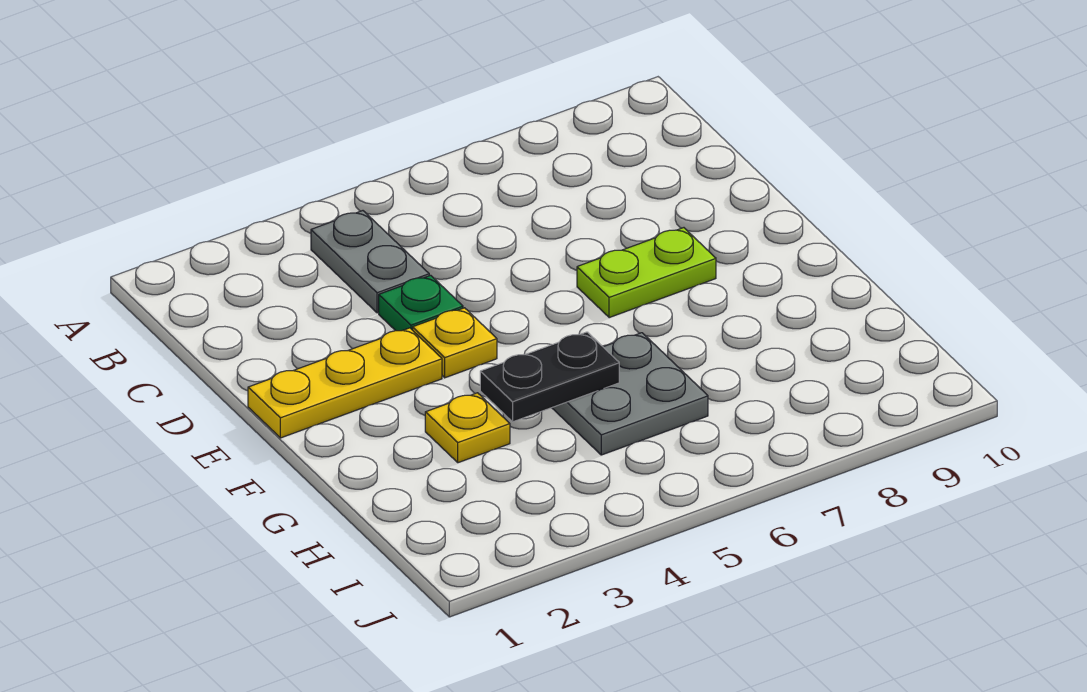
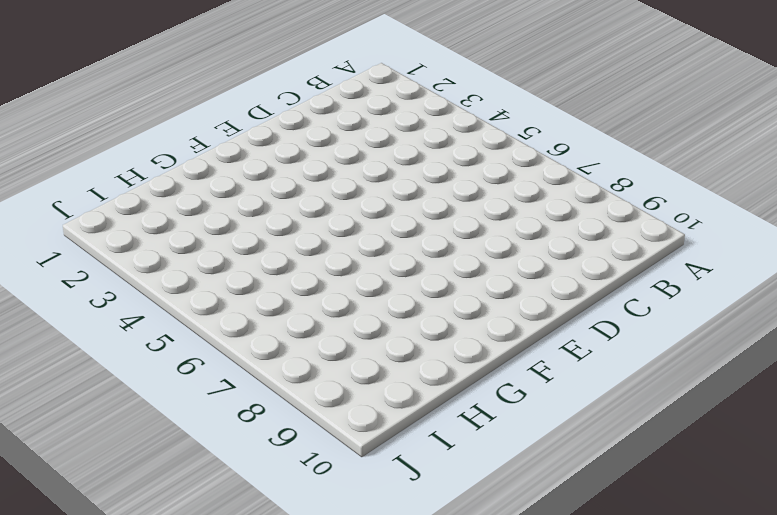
none -> grey plate B4:C4 level 1
none -> green plate D4 level 1

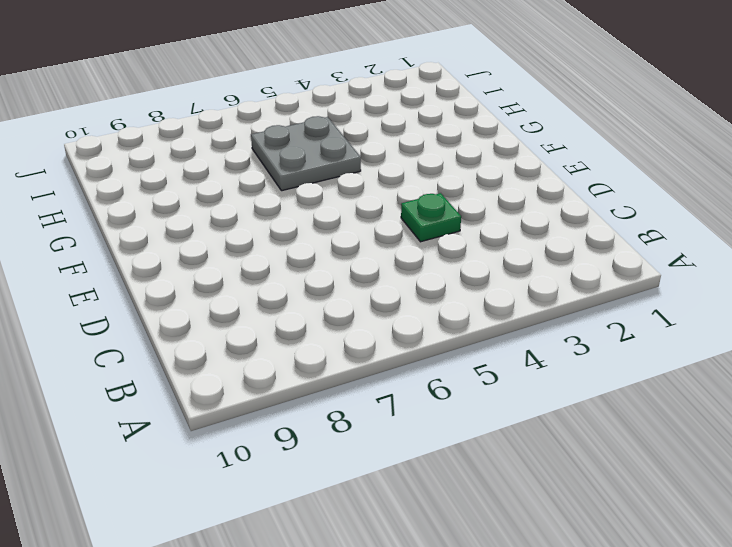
none -> grey plate B4:C4 level 1
none -> yellow plate E1:E3 level 1

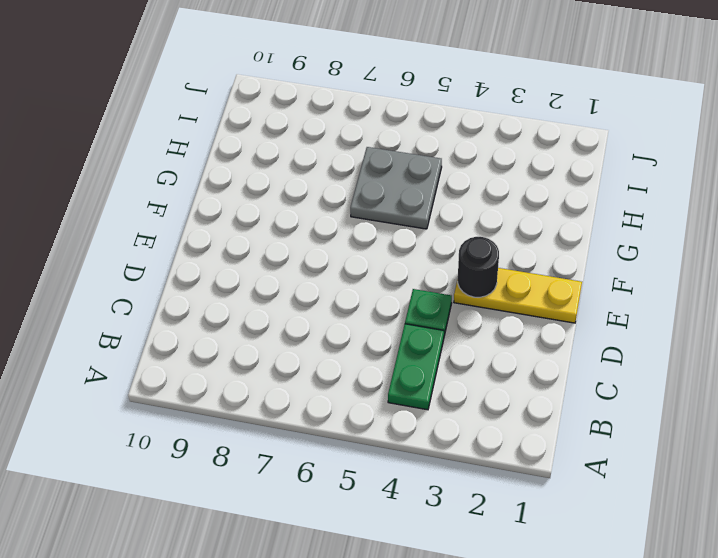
green plate B4:C4 level 1 -> grey plate B4:C4 level 1
black round brick E3 level 2 -> none
none -> yellow plate E4 level 1
none -> lime plate E7:E8 level 1

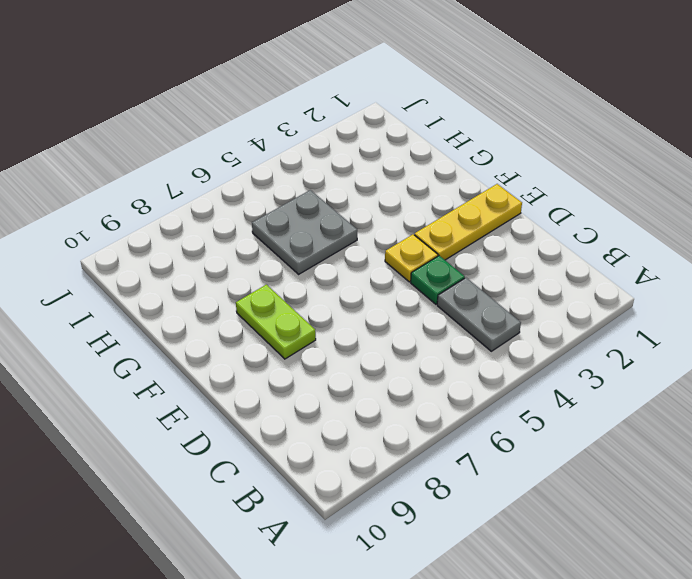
lime plate E8:F8 level 1 -> lime plate E7:E8 level 1
none -> yellow plate G3 level 1
none -> black plate G4:G5 level 2

